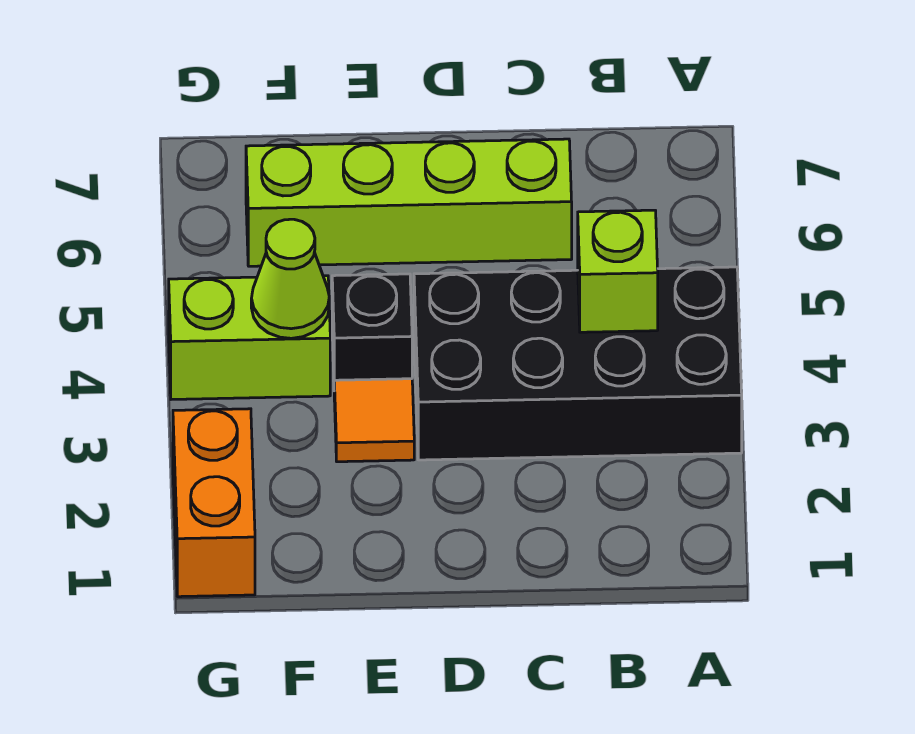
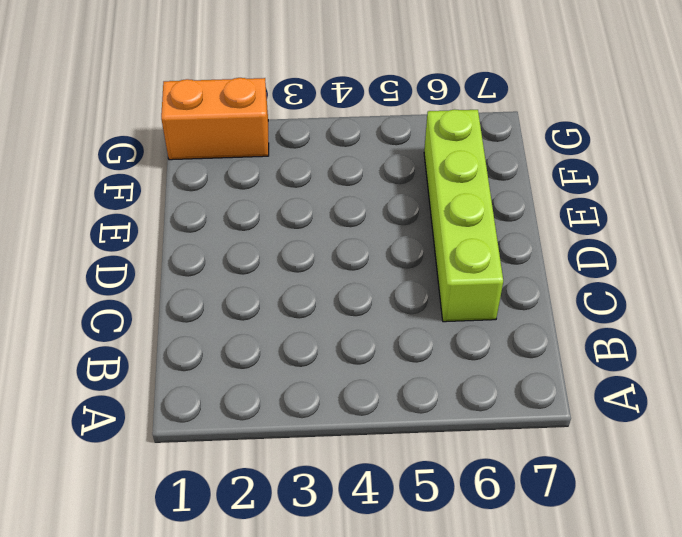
none -> black brick A3:D4 level 1
none -> orange tile E3 level 1

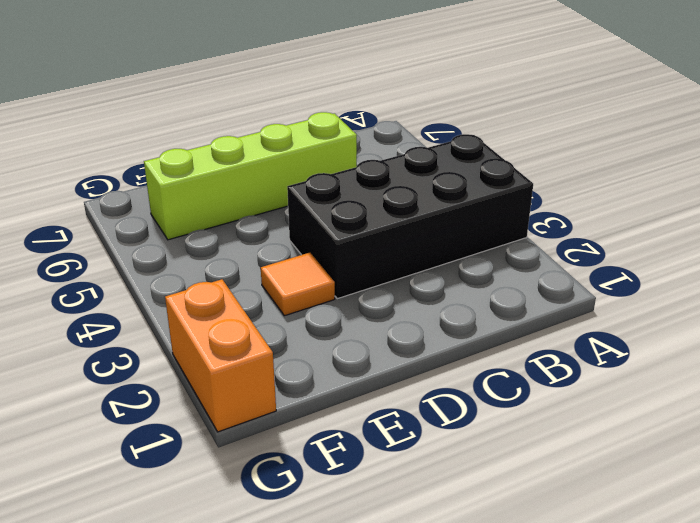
none -> black brick E4 level 1
none -> lime brick F4:G4 level 1

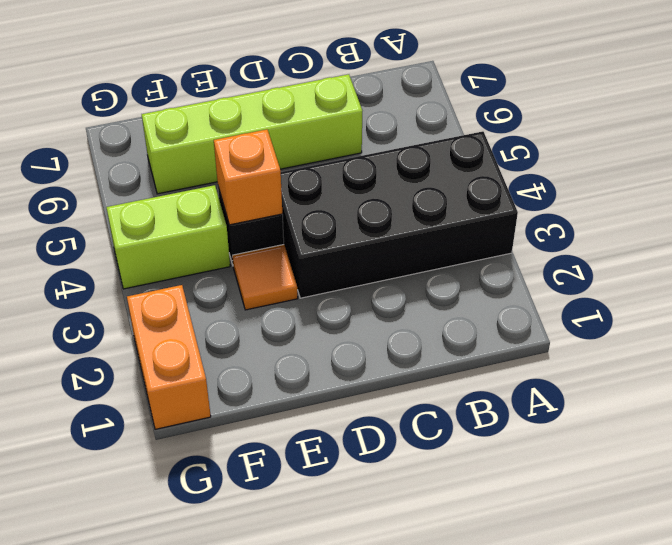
orange brick E4 level 2 -> none
none -> lime brick B4 level 2
none -> lime cone F4 level 2

